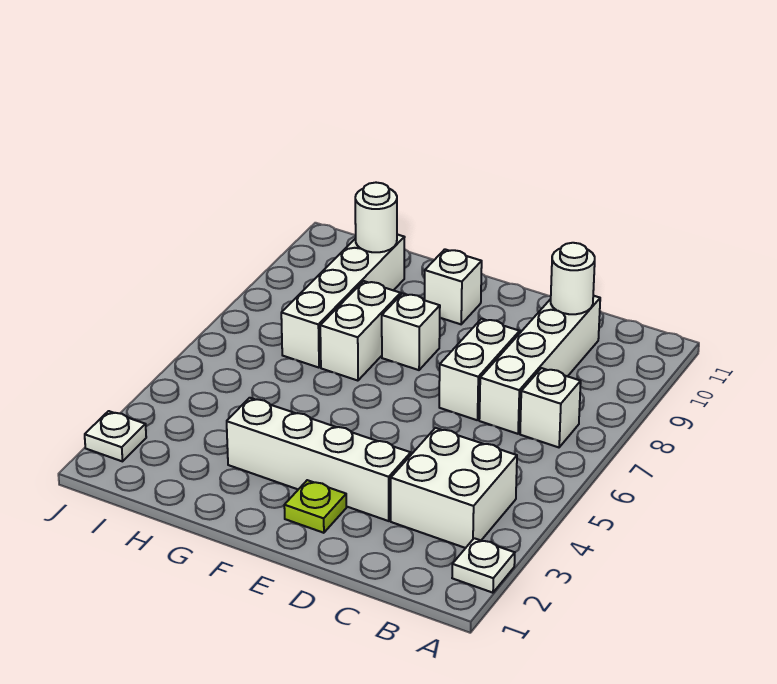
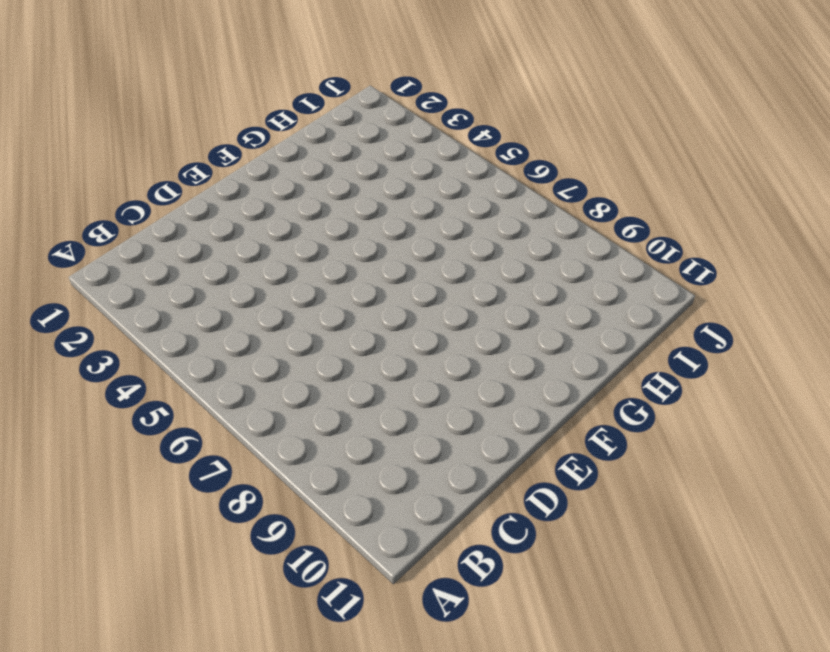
none -> white plate A2 level 1
none -> white brick B3:C4 level 1
none -> white brick B7 level 1

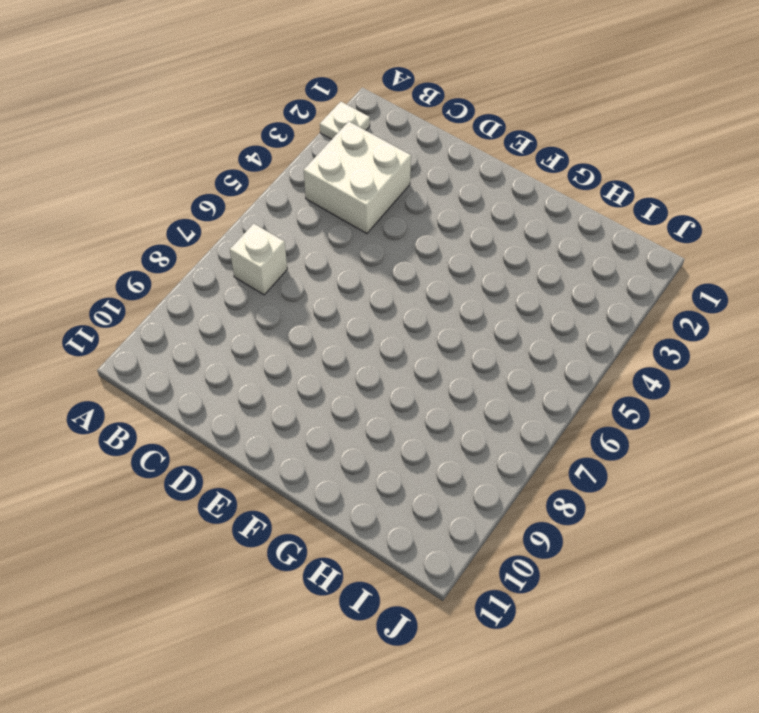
none -> white brick C7:C10 level 1
none -> white brick D3:G3 level 1
none -> white brick D7:D8 level 1

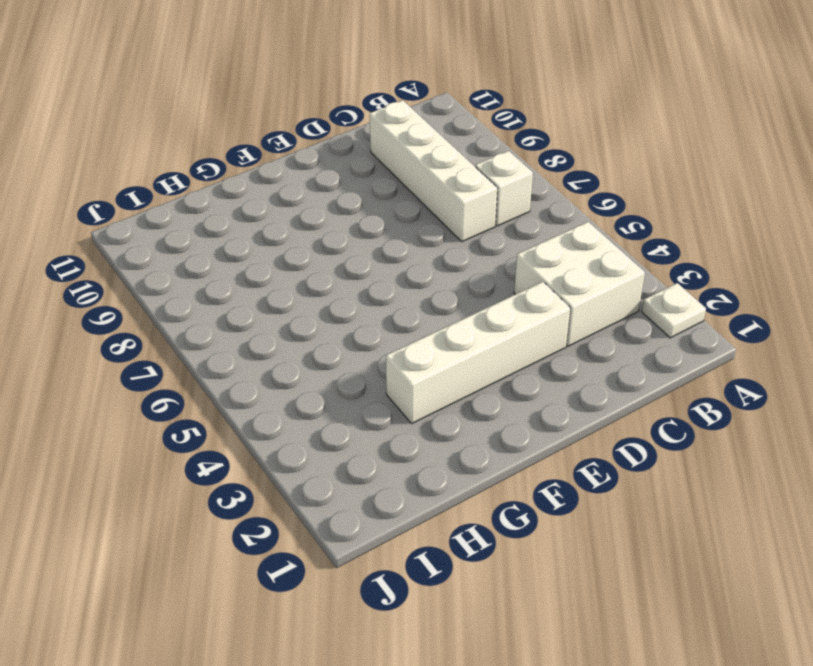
none -> white brick D7:D8 level 1
none -> lime plate E2 level 1
none -> white brick F8 level 1

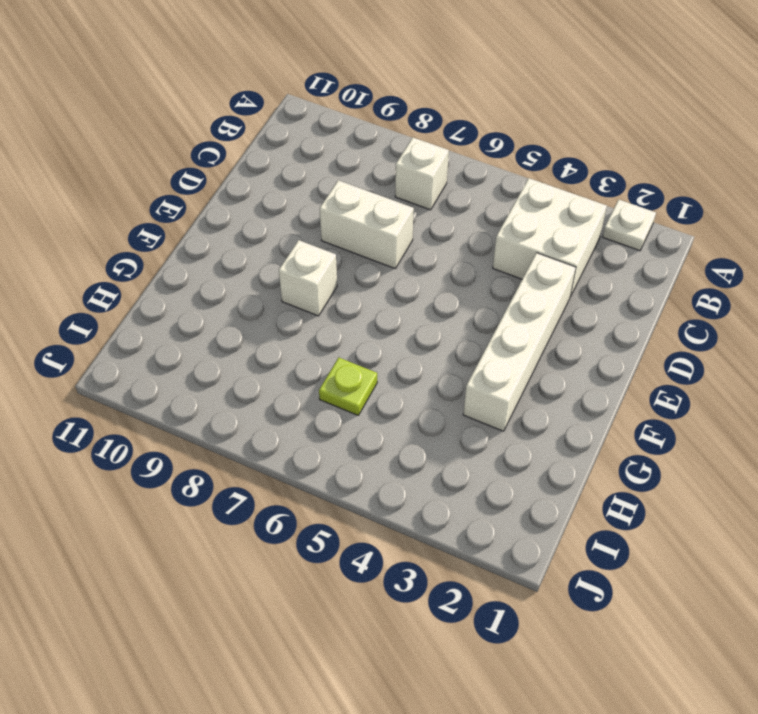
lime plate H6 level 1 -> lime plate E2 level 1
none -> white brick C7:C10 level 1
none -> white brick F10 level 1
none -> white brick G7:G8 level 1

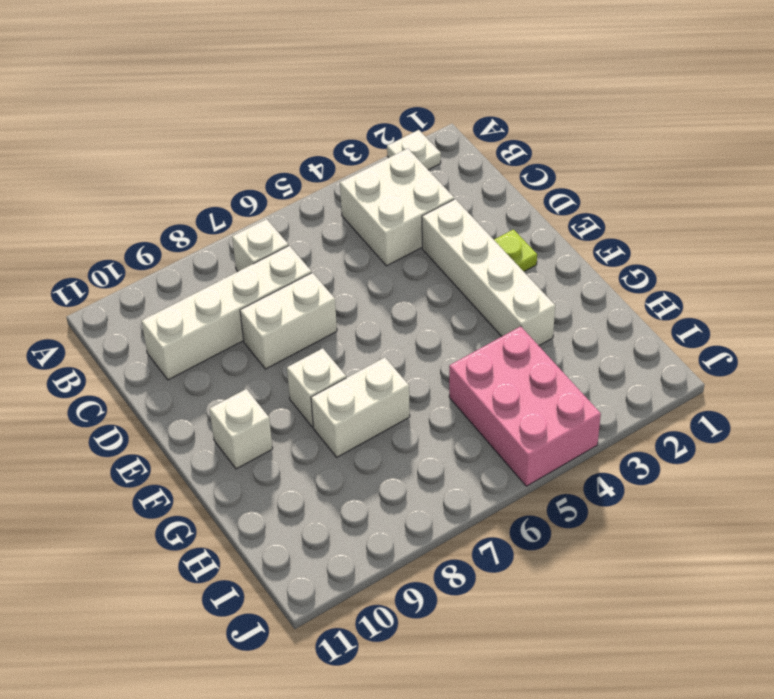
pink brick H4:J5 level 1 -> none
none -> white brick H7:H10 level 1
none -> white plate J2 level 1
none -> white round brick C10 level 2

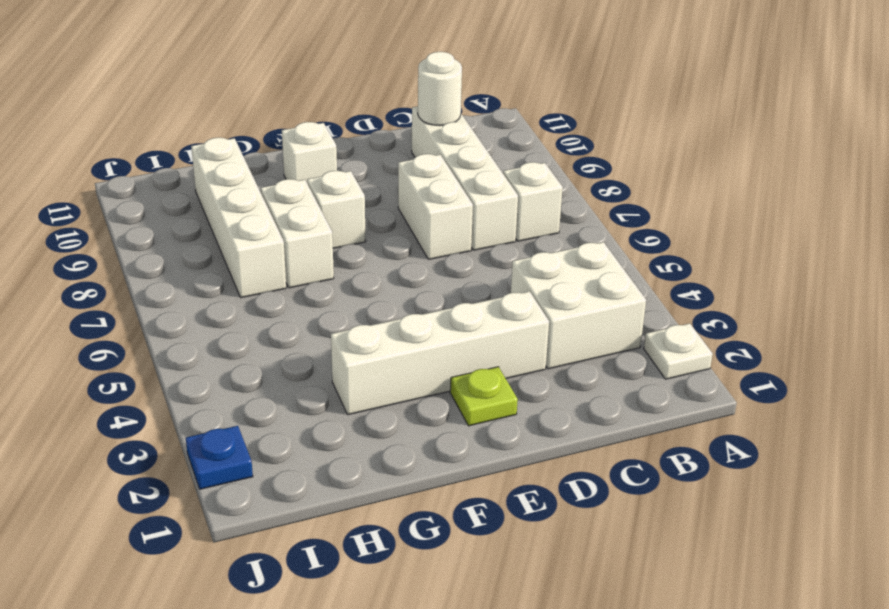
blue plate J2 level 1 -> white plate J2 level 1
none -> white round brick H10 level 2

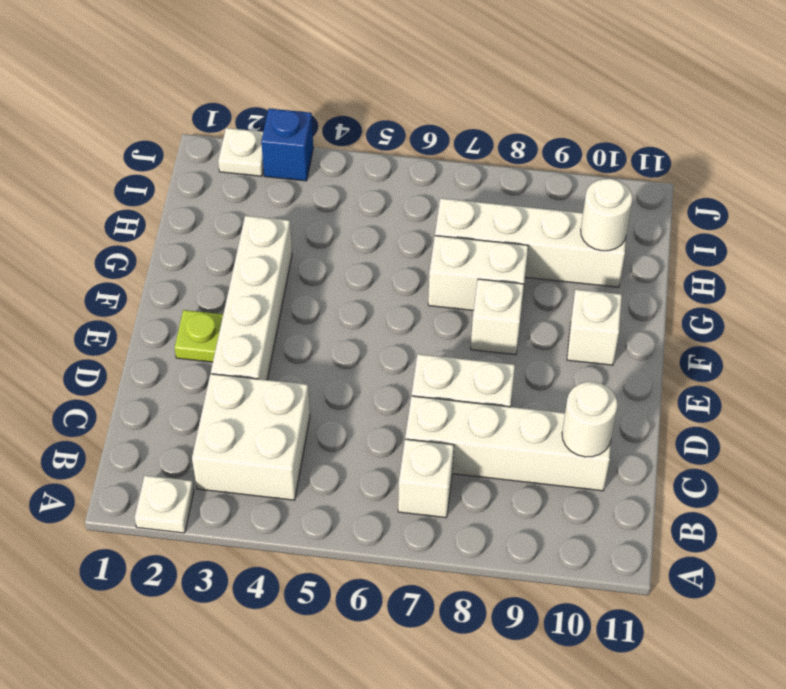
blue brick J3 level 1 -> none

